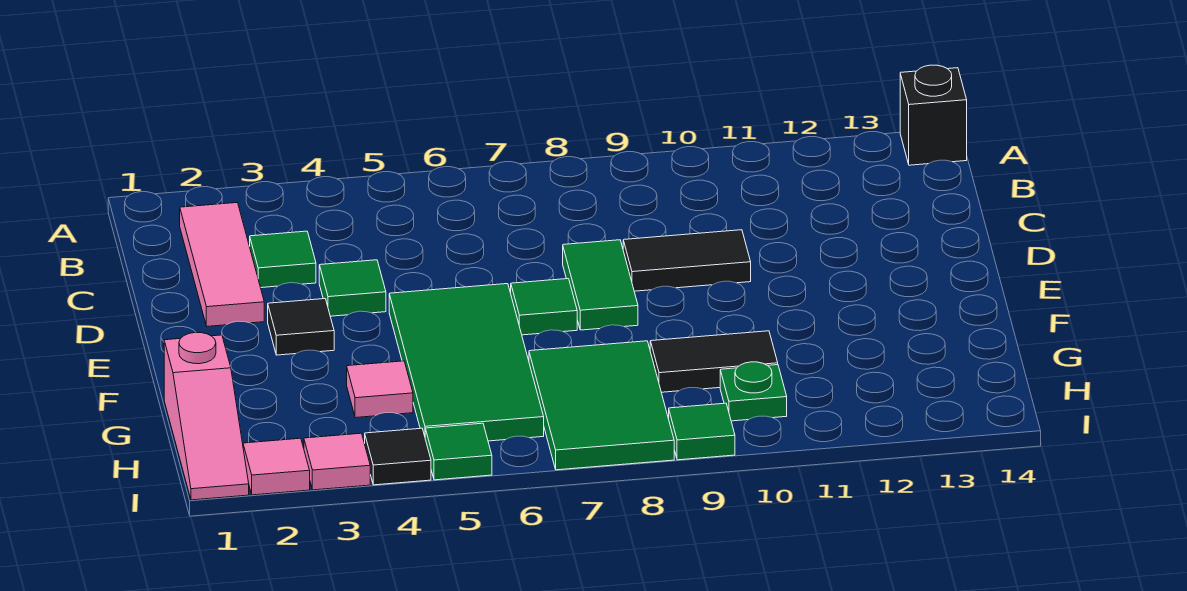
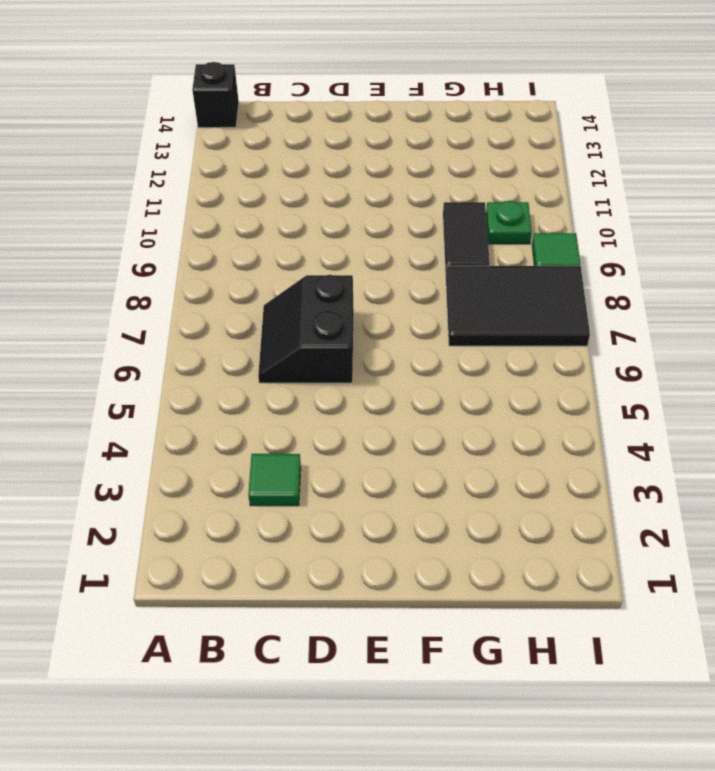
black slope C6:D7 level 1 top D -> none
black tile G7:I8 level 1 -> green tile G7:I8 level 1
none -> pink tile B2:D2 level 1
none -> green tile D4 level 1
none -> green tile D8:E8 level 1

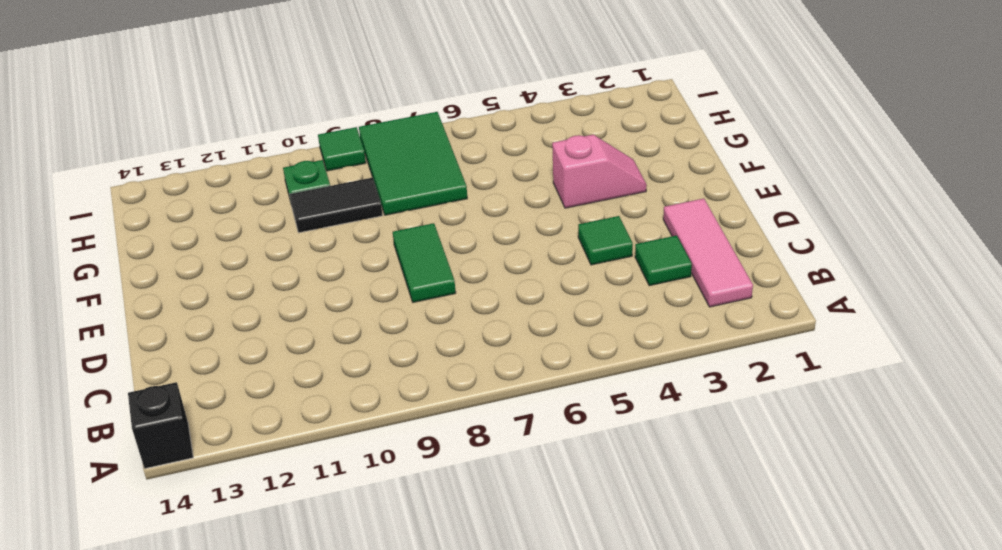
pink slope F3:F4 level 1 top 4 -> none
none -> black tile D9:D10 level 1
none -> black tile E3 level 1
none -> green tile E5:H6 level 1

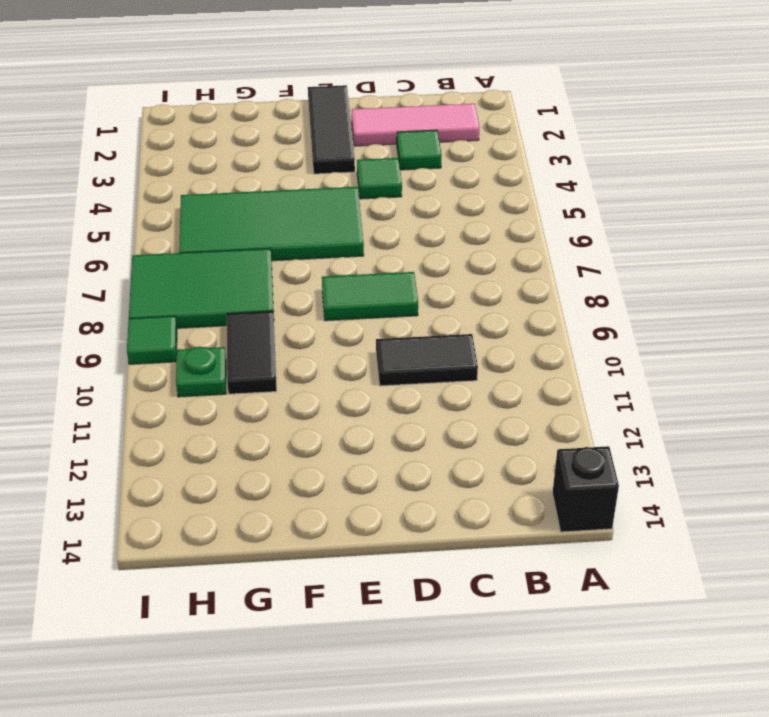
black tile C10:D10 level 1 -> black tile D9:D10 level 1
black tile E1:E3 level 1 -> black tile E3 level 1
none -> green tile E7 level 1
none -> pink slope G1:I1 level 1 top G
none -> pink tile G4 level 1

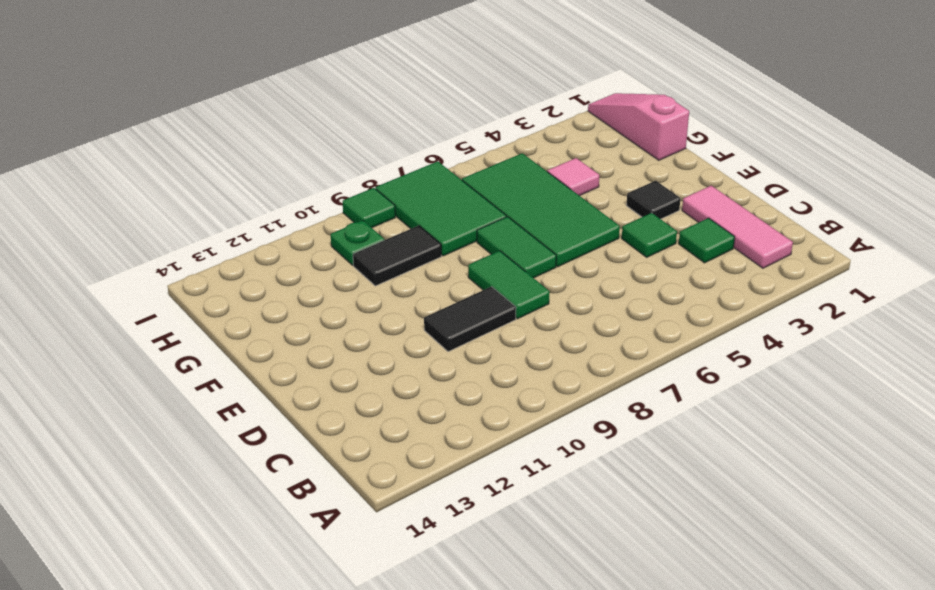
green tile E7:F7 level 1 -> green tile E7 level 1
none -> black brick A14 level 1
none -> pink tile I2 level 1
none -> pink tile I3 level 1

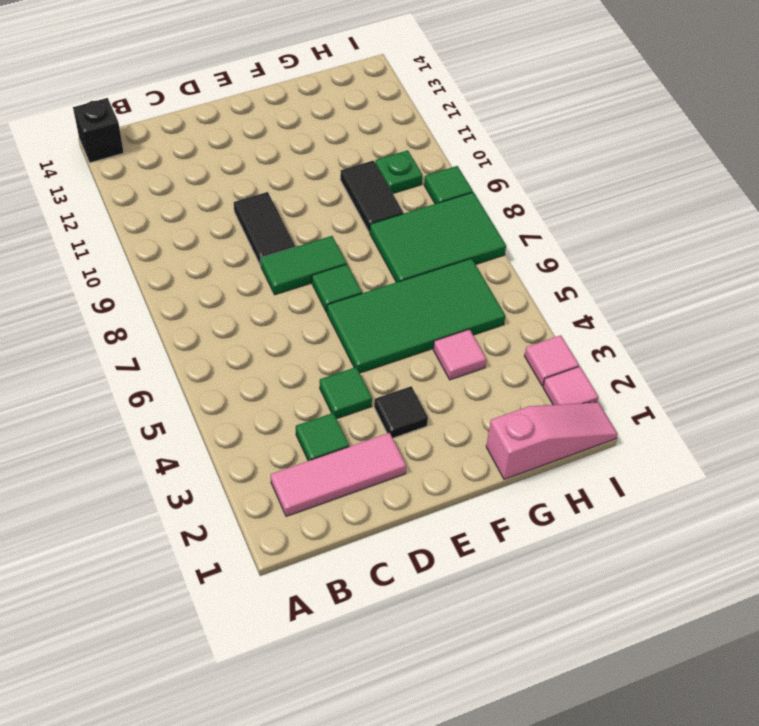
none -> black tile I4 level 1
none -> green tile I5 level 1

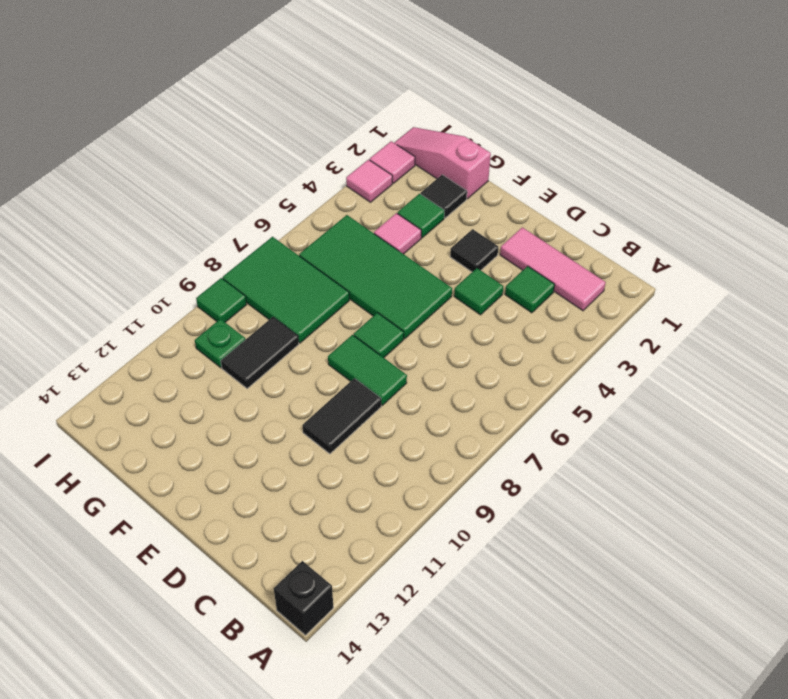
black tile G2 level 1 -> black tile I4 level 1
green tile G3 level 1 -> green tile I5 level 1

